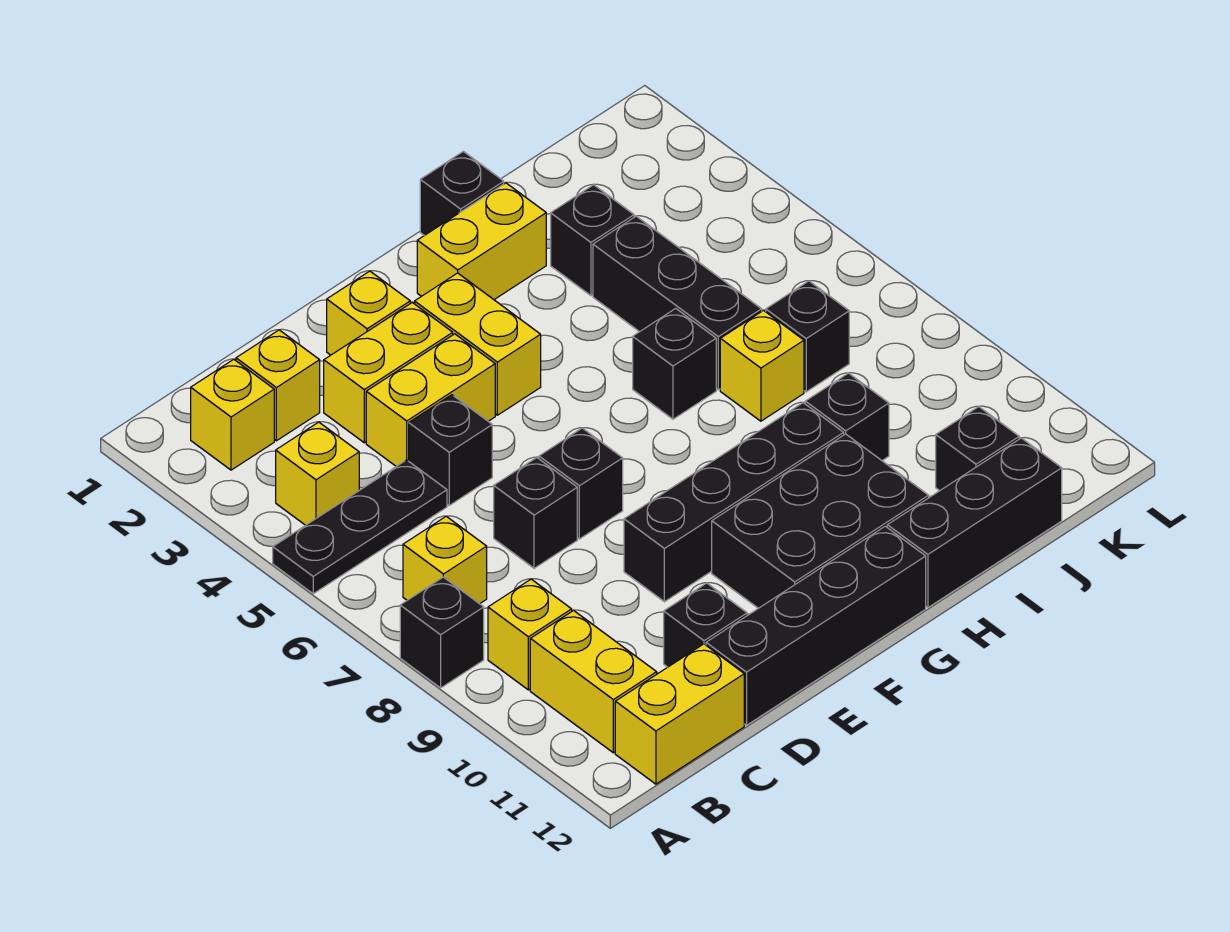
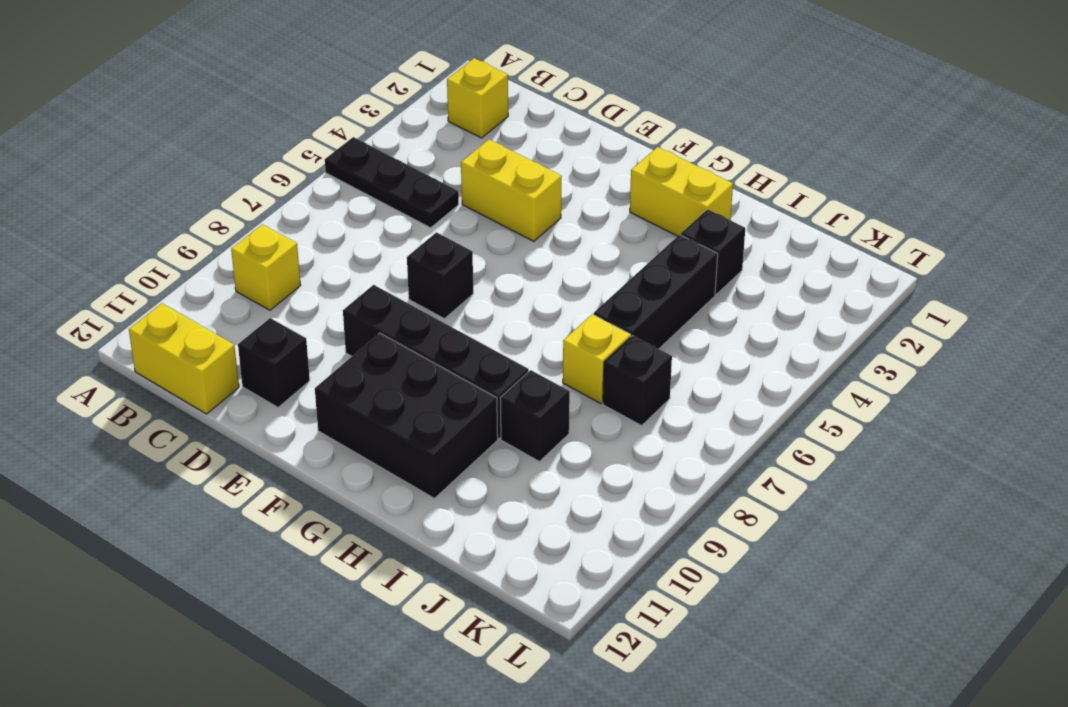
none -> black brick A8 level 1
none -> yellow brick B4 level 1
none -> yellow brick B7 level 1
none -> yellow brick B10:B11 level 1

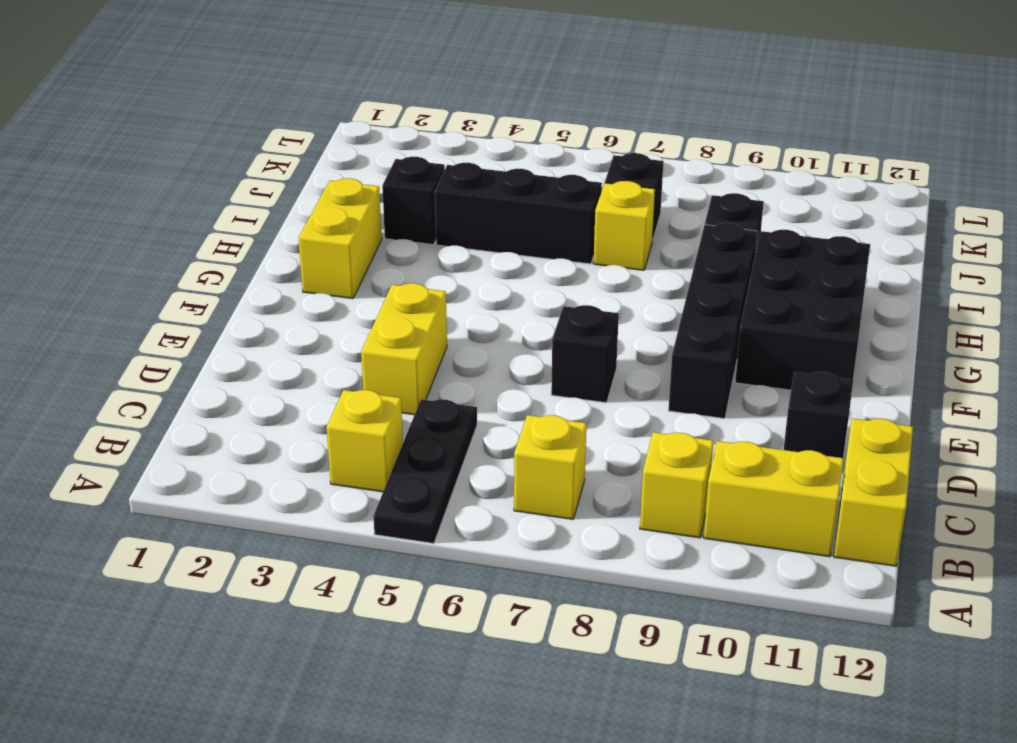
none -> black brick A8 level 1
none -> yellow brick B2 level 1
none -> yellow brick C2 level 1
none -> yellow brick D3:E3 level 1

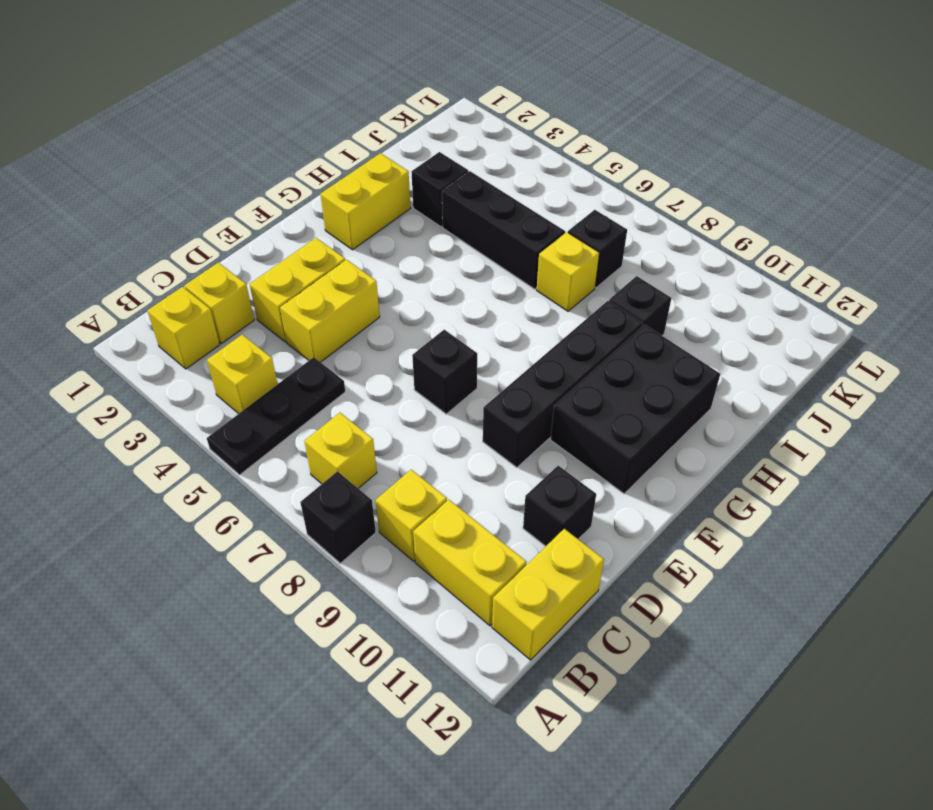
none -> black brick D5 level 1
none -> black brick D7 level 1
none -> black brick D12:G12 level 1
none -> yellow brick E2 level 1

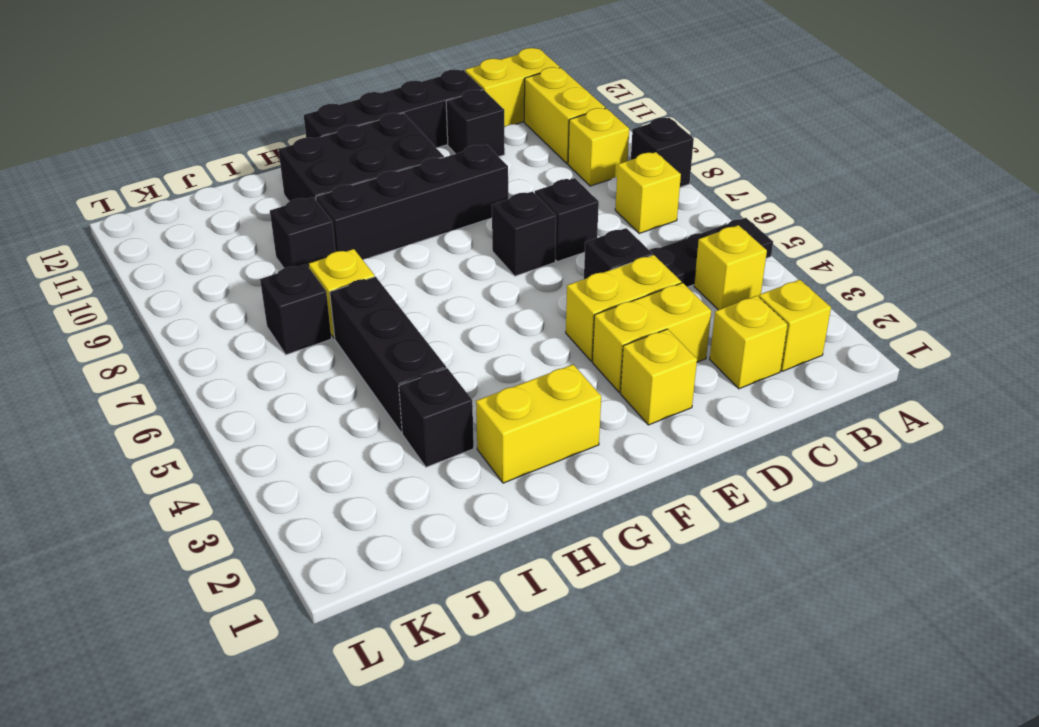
none -> yellow brick F3:F4 level 1
none -> black brick H1 level 1
none -> black brick H6 level 1
none -> black brick H12:J12 level 1

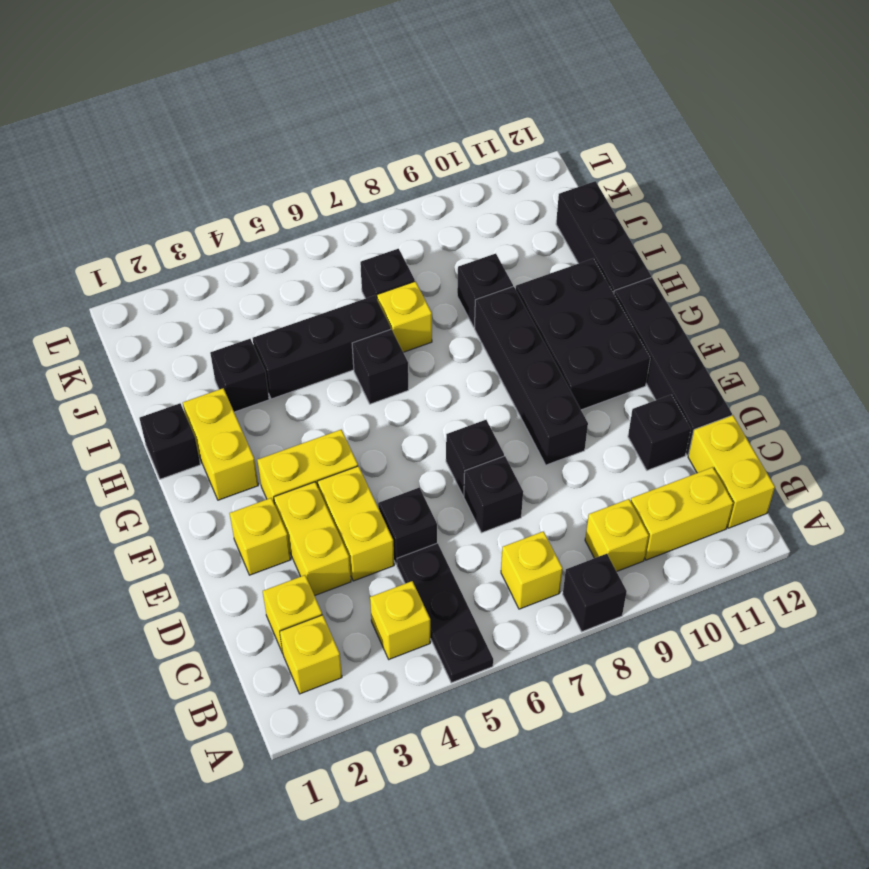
none -> black brick J11 level 1

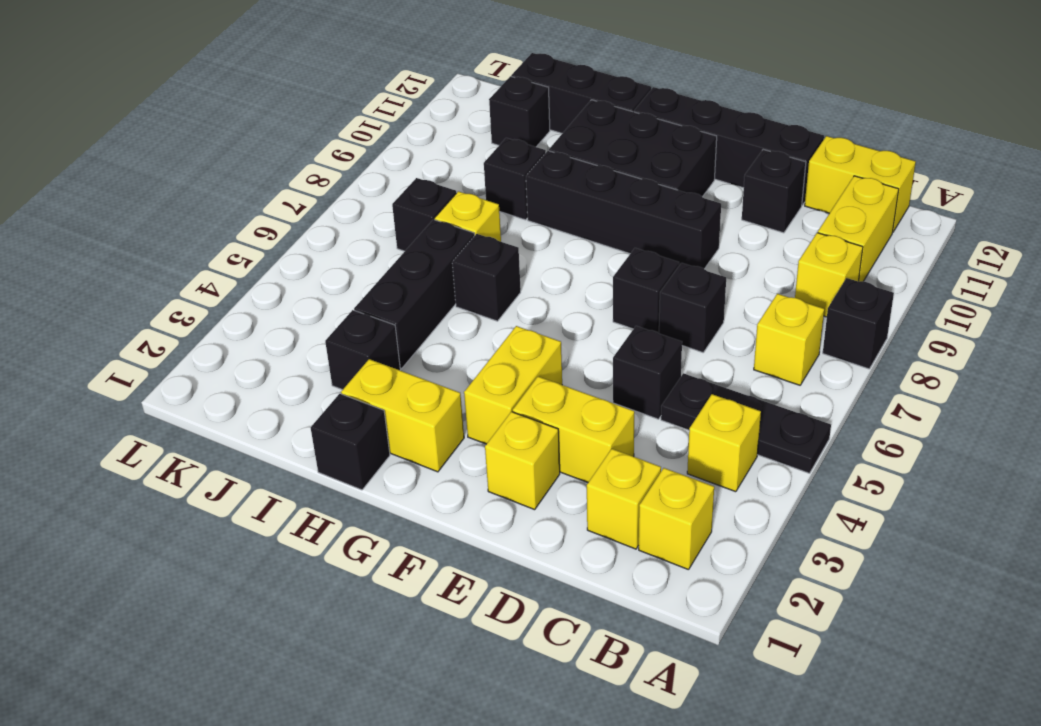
none -> yellow brick D4:E4 level 1

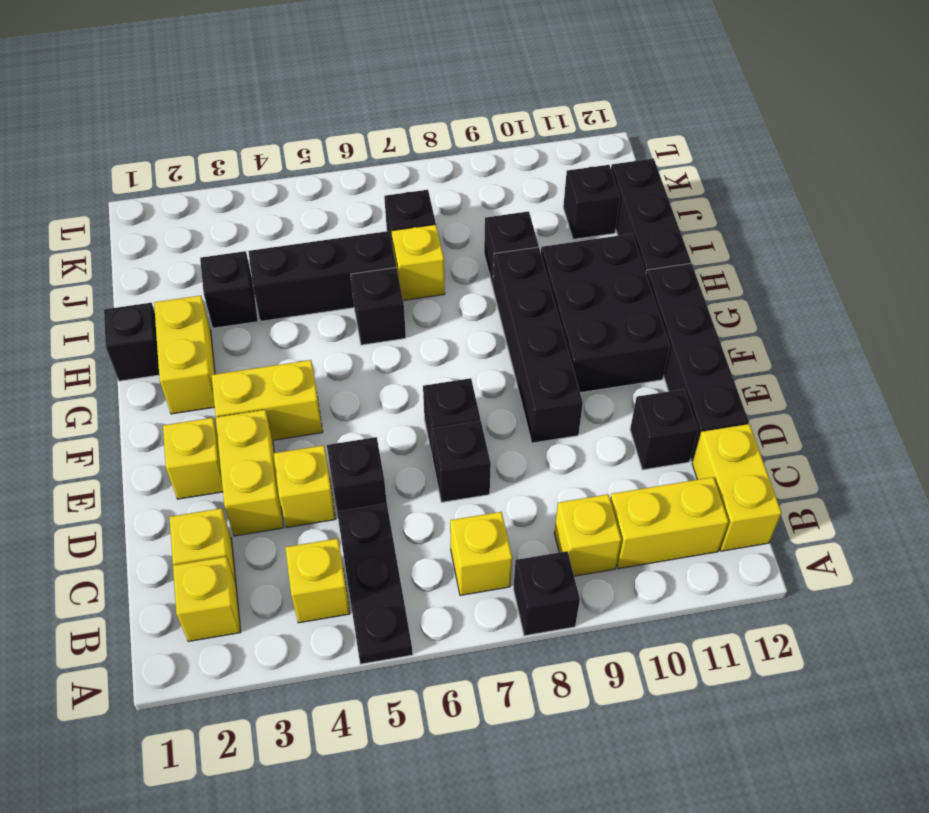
yellow brick D4 level 1 -> yellow brick D4:E4 level 1

